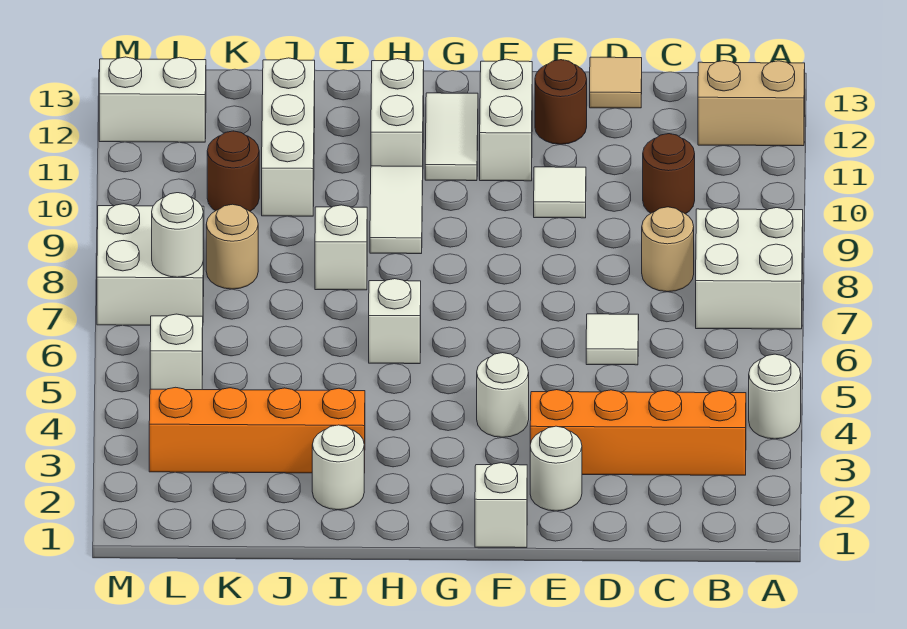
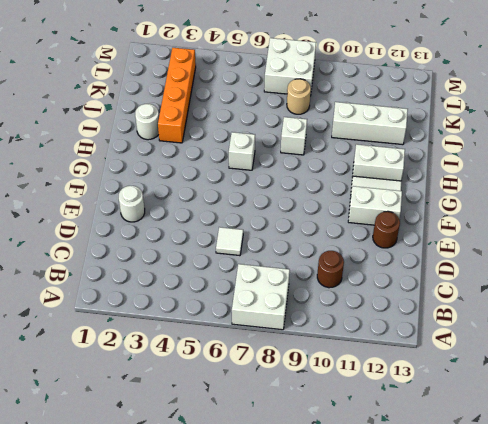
none -> white round brick A4 level 1
none -> tan brick A12:B12 level 1
none -> orange brick B3:E3 level 1

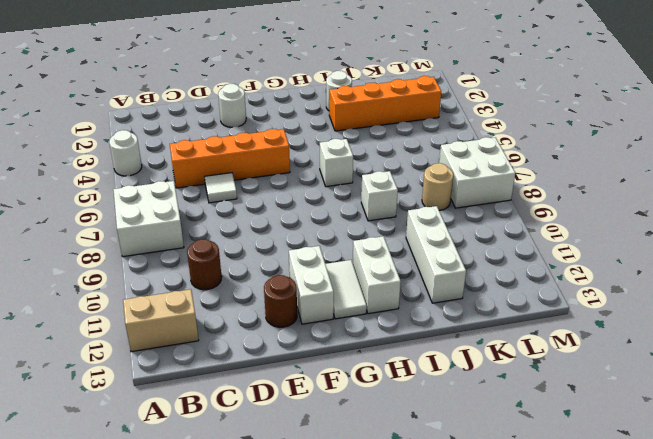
orange brick C5:F5 level 1 -> orange brick B3:E3 level 1
none -> tan round brick C8 level 1
none -> tan tile D13 level 1
none -> white tile E10 level 1

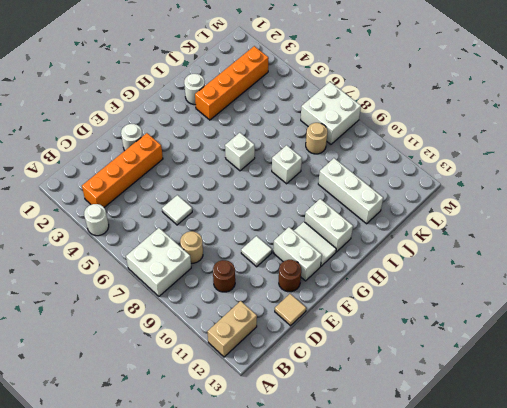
none -> white brick F1 level 1
none -> white round brick F4 level 1
none -> white tile H9:H10 level 1

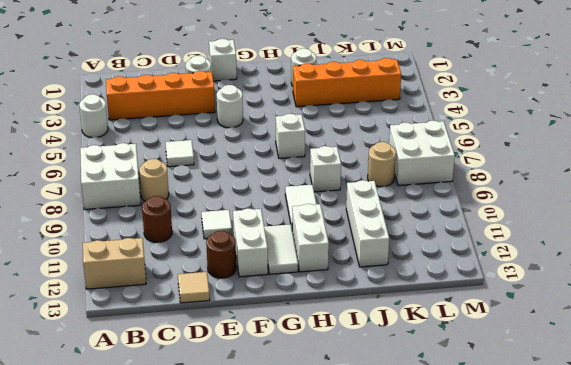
none -> brown round brick K10 level 1
none -> white brick L5 level 1
none -> white brick L12:M12 level 1

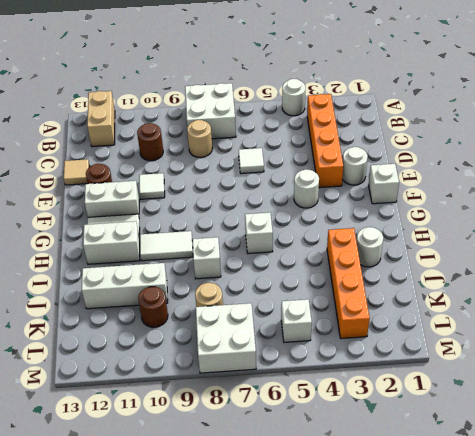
none -> white brick L12:M12 level 1
none -> white round brick L7 level 2

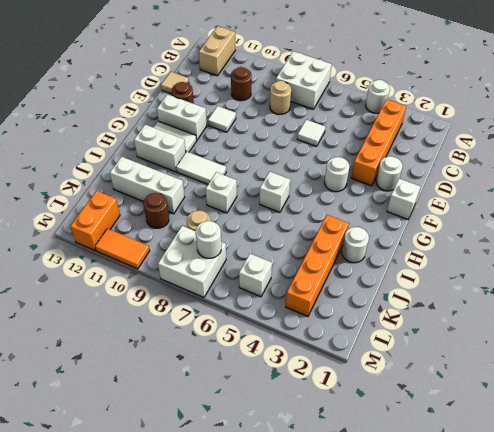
orange brick L12:M12 level 1 -> white brick L12:M12 level 1
orange tile M10:M11 level 1 -> none

